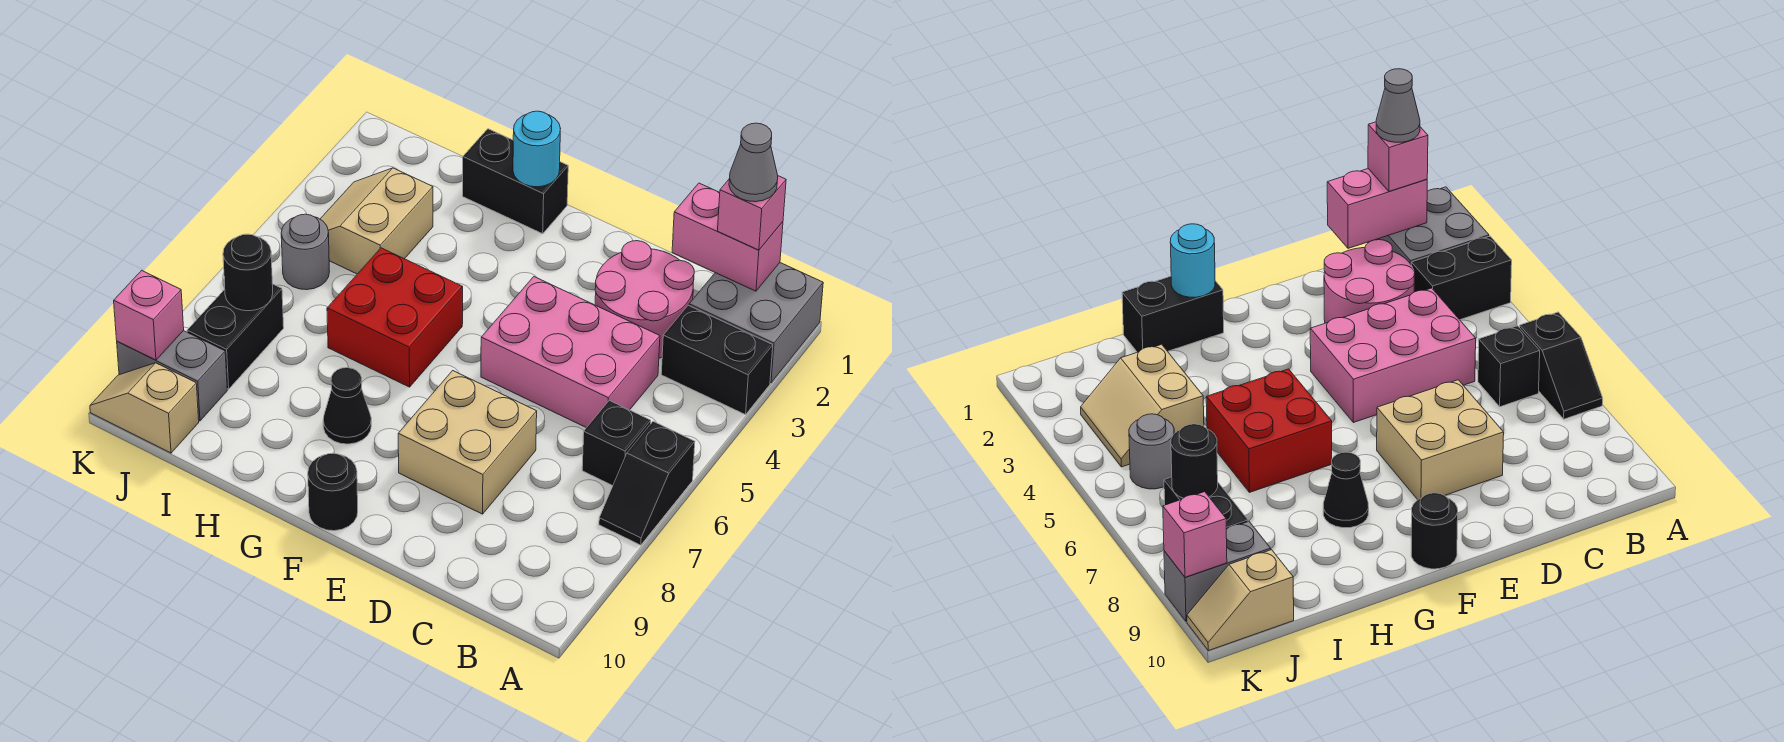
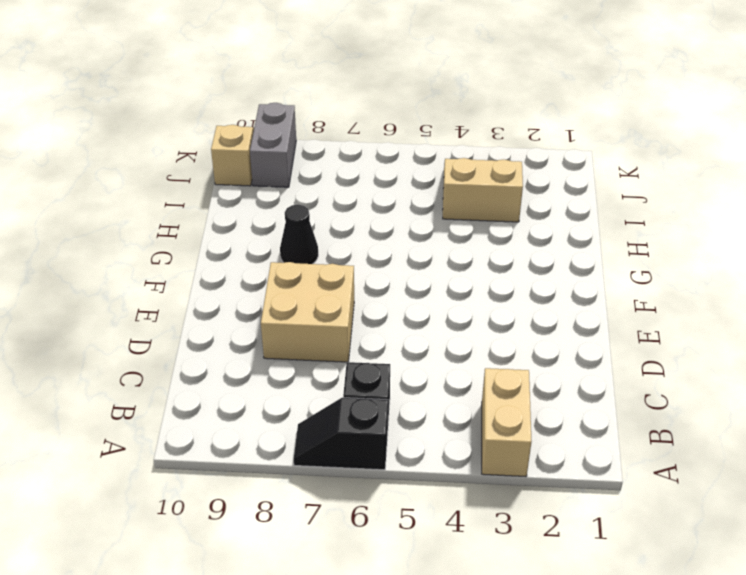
tan brick A3:B3 level 1 -> black brick A3:B3 level 1
none -> grey brick A1:B2 level 1
none -> pink round brick C2:D3 level 1
none -> pink brick C4:E5 level 1

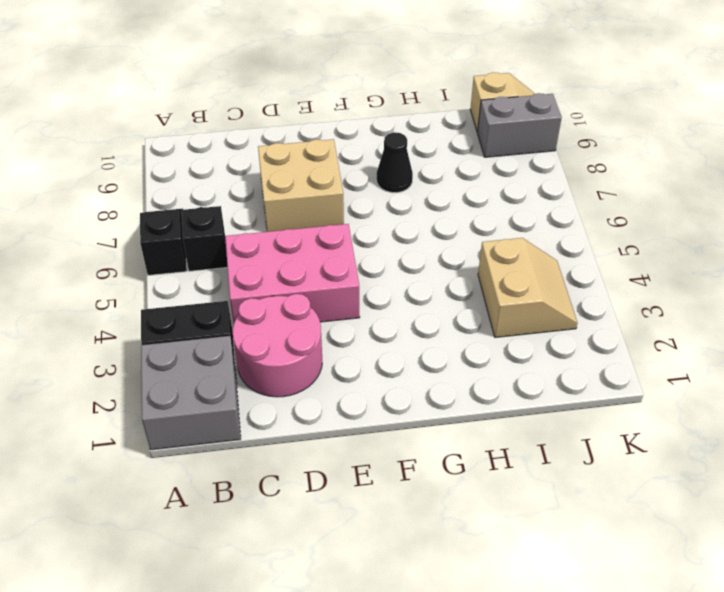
none -> black round brick F10 level 1
none -> black brick G1:H1 level 1
none -> red brick G5:H6 level 1

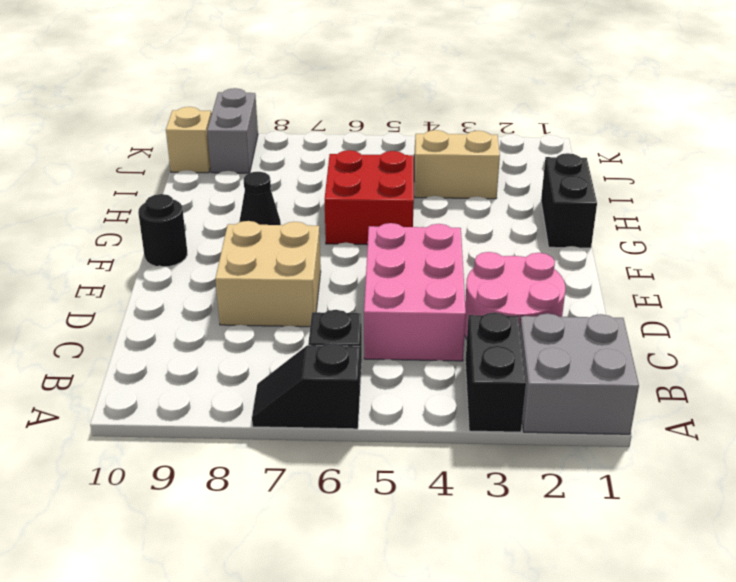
none -> grey round brick J5 level 1
none -> black brick J7:J8 level 1
none -> pink brick B1:C1 level 2

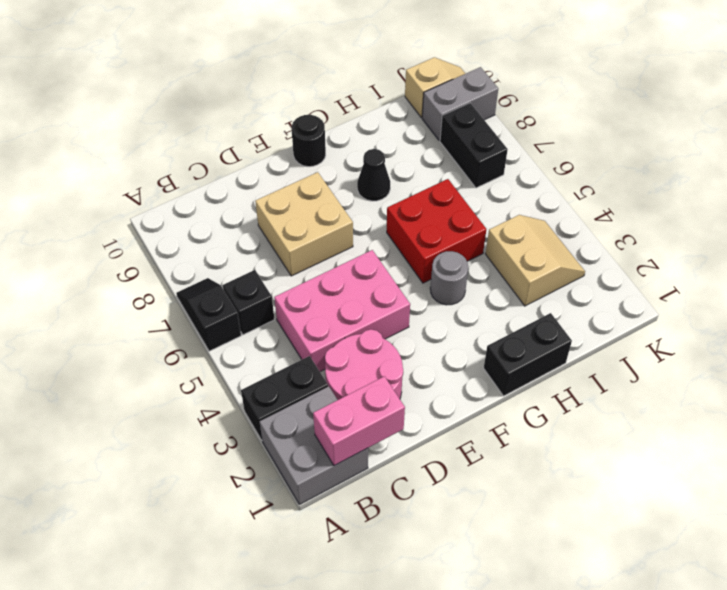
grey round brick G4 level 1 -> grey round brick J5 level 1
none -> cyan round brick G1 level 2
none -> black round brick J7 level 2
none -> pink brick K9 level 2

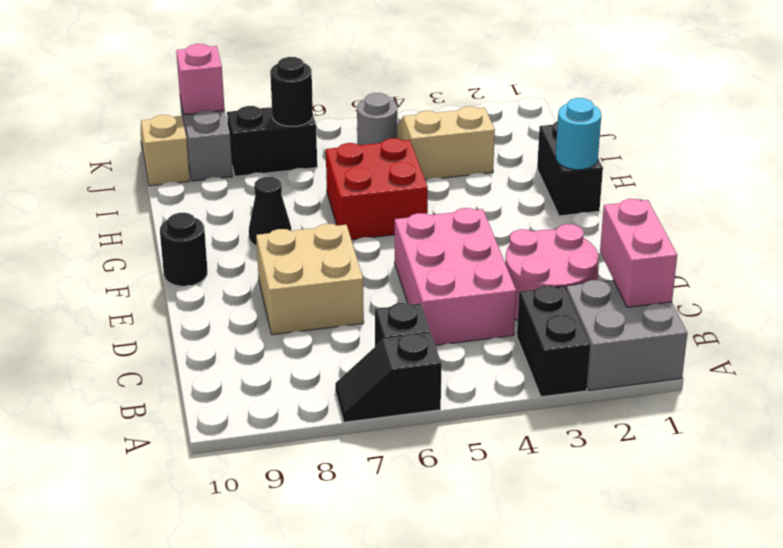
none -> pink brick B1 level 3
none -> grey cone B1 level 4

